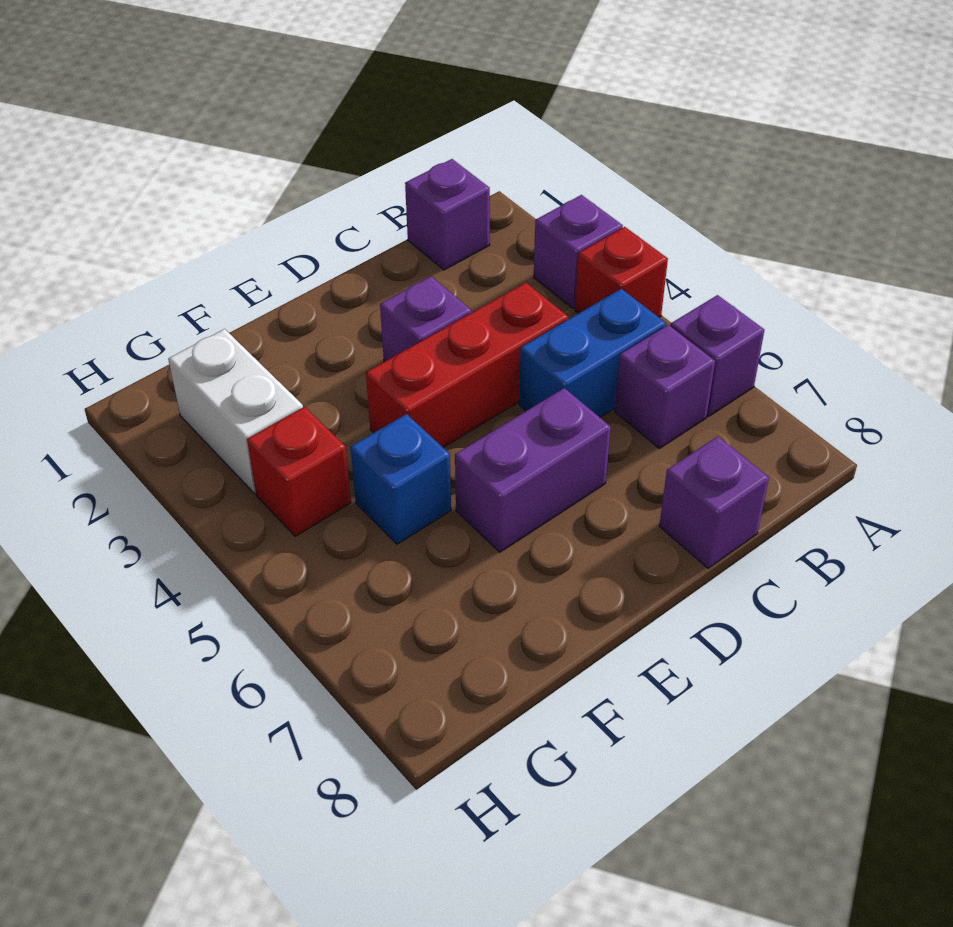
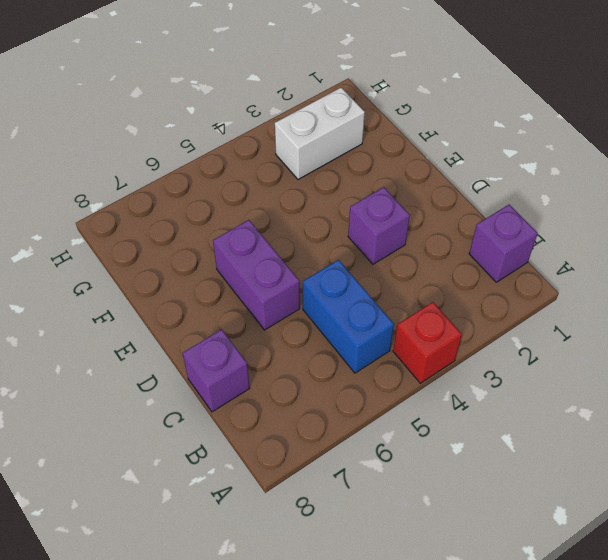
none -> purple brick A3 level 1
none -> purple brick A6 level 1
none -> purple brick B6 level 1

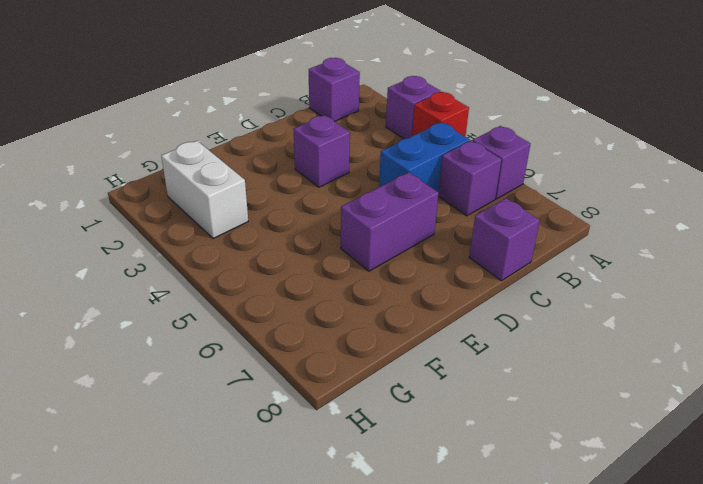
none -> red brick C4:E4 level 1
none -> blue brick F5 level 1
none -> red brick G4 level 1

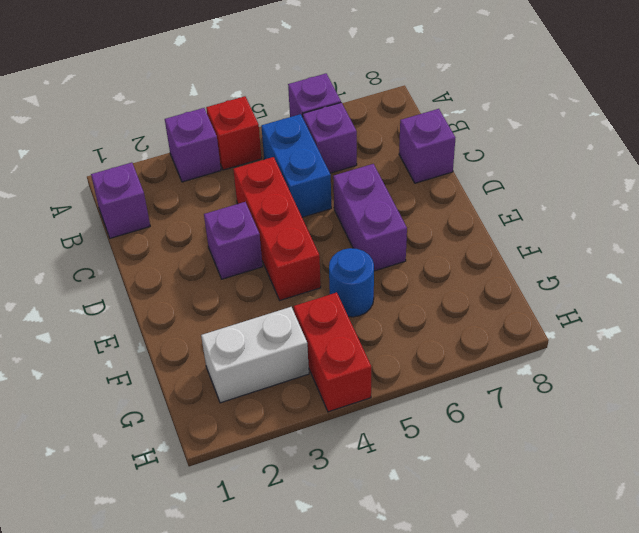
blue round brick F5 level 1 -> blue brick F5 level 1
red brick G4:H4 level 1 -> red brick G4 level 1

